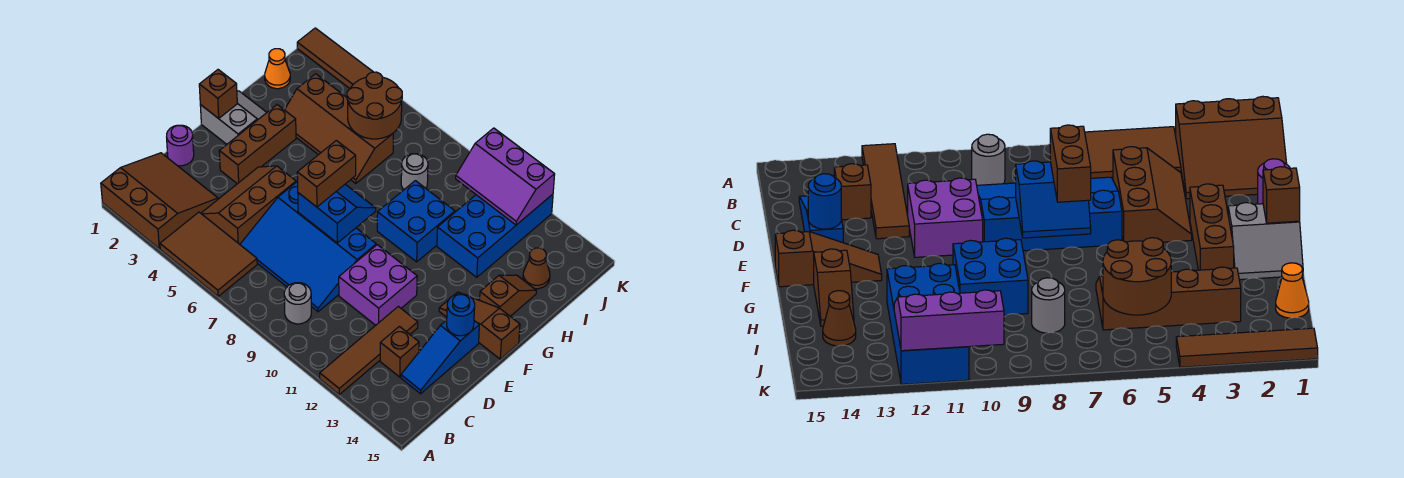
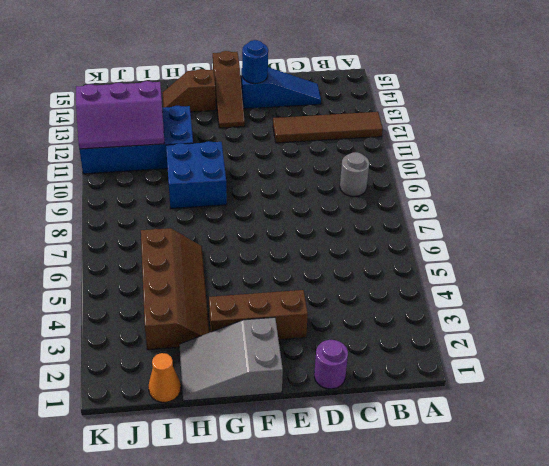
grey slope F1:H2 level 1 top F -> grey slope F1:G2 level 1 top F
purple slope I11:K12 level 2 top 12 -> purple slope J10:K12 level 2 top K
none -> brown slope A1:C3 level 1 top A
none -> brown tile A4:B6 level 1
none -> brown slope C4:E5 level 1 top 5

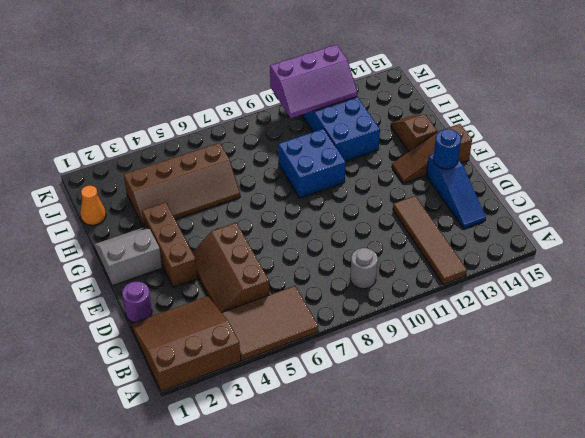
none -> blue slope C6:E9 level 1 top E
none -> brown brick C13 level 1
none -> purple brick D10:E11 level 1

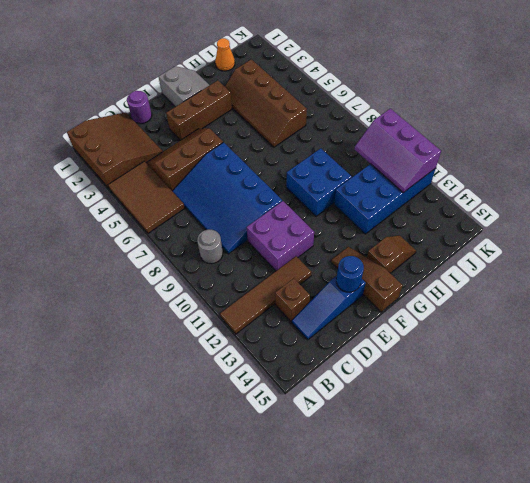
none -> grey round brick I8 level 1
none -> brown cone I14 level 1
none -> brown tile K1:K4 level 1

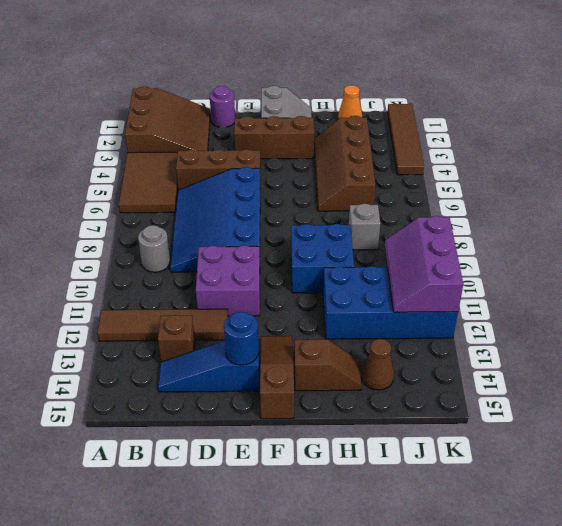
grey brick I8 level 1 -> grey round brick I8 level 1
none -> blue slope E7:F8 level 2 top E
none -> brown brick F1 level 2
none -> brown round brick I5:J6 level 2

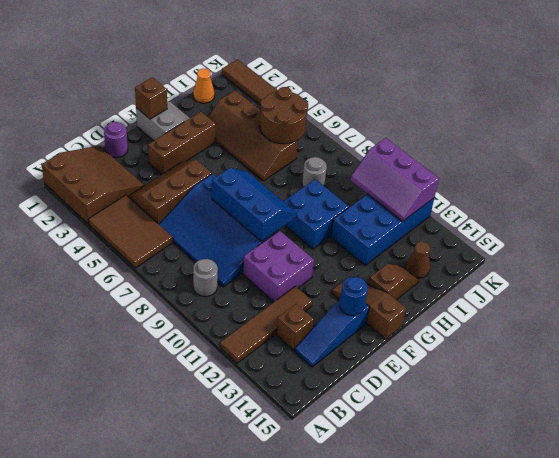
blue slope E7:F9 level 2 top E -> blue slope E7:F8 level 2 top E
none -> brown brick E7:F7 level 3

